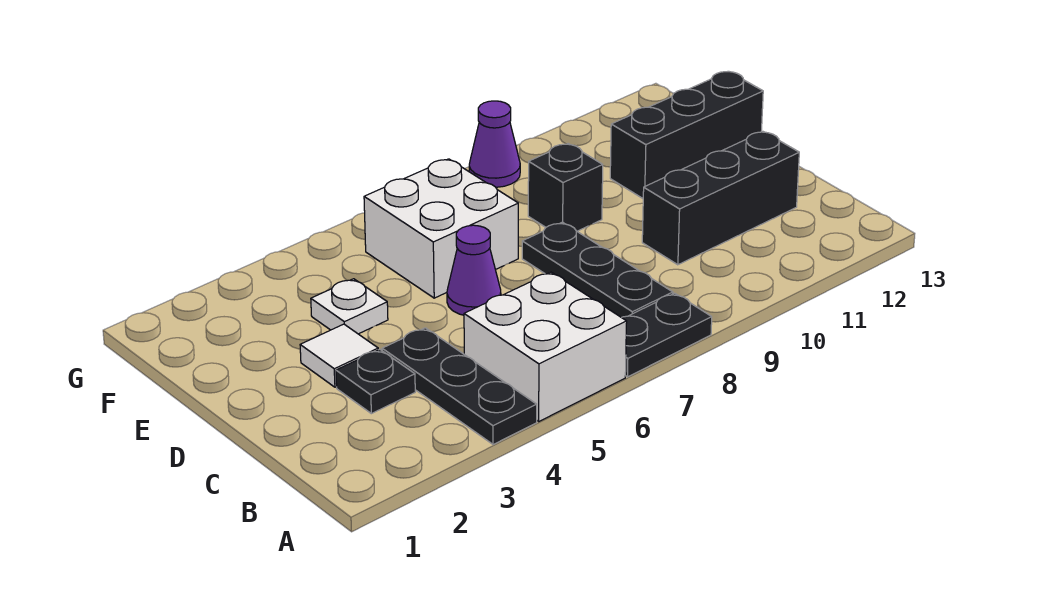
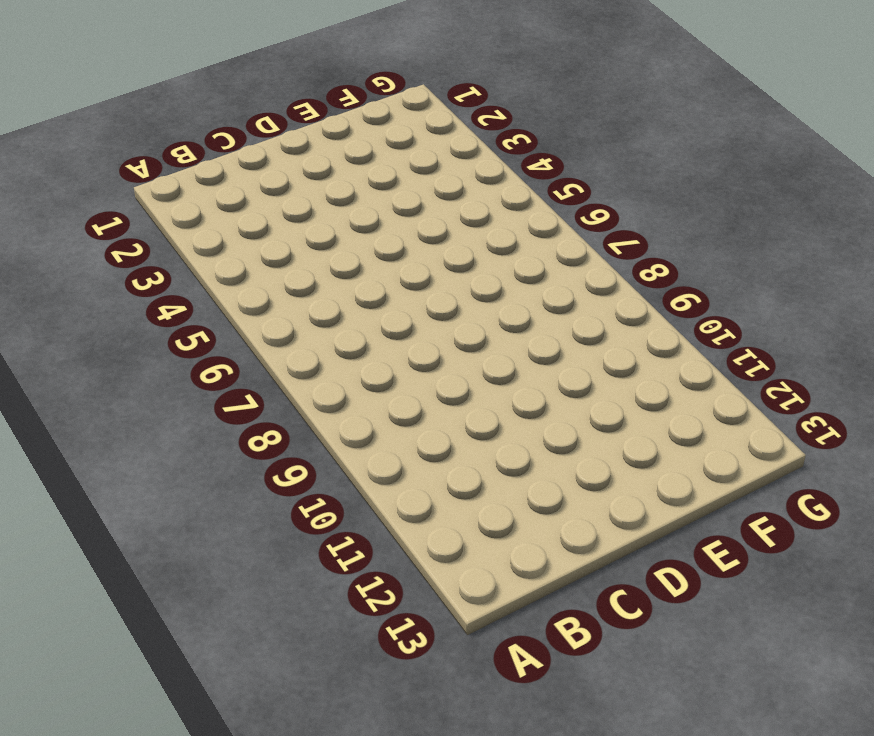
none -> black plate A4:C4 level 1
none -> white brick A5:B6 level 1
none -> black plate A7:A8 level 1

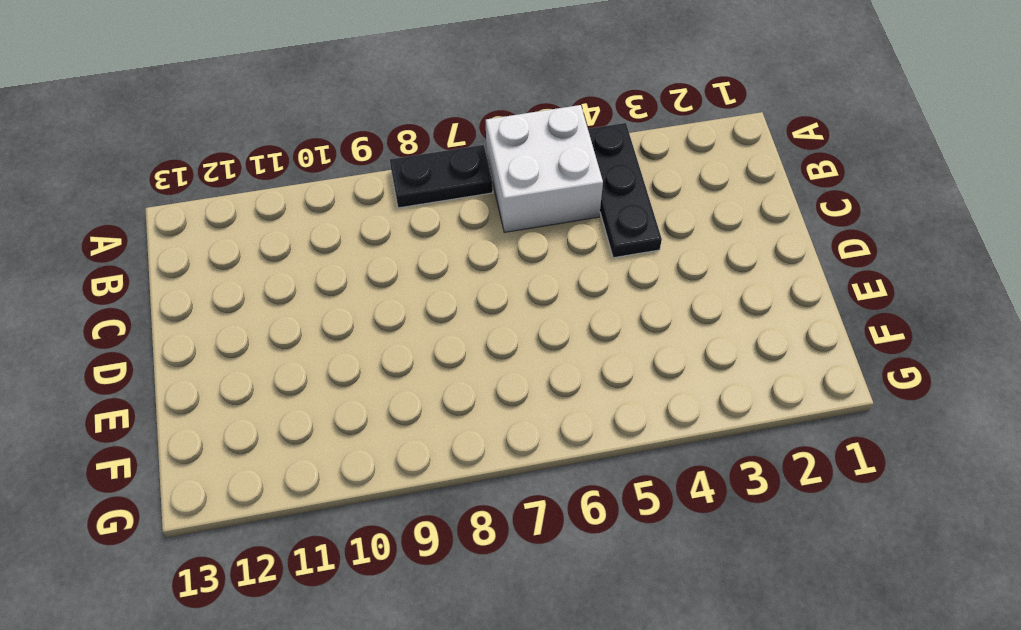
none -> black plate B8:D8 level 1
none -> black plate C3 level 1
none -> black brick C10:C12 level 1

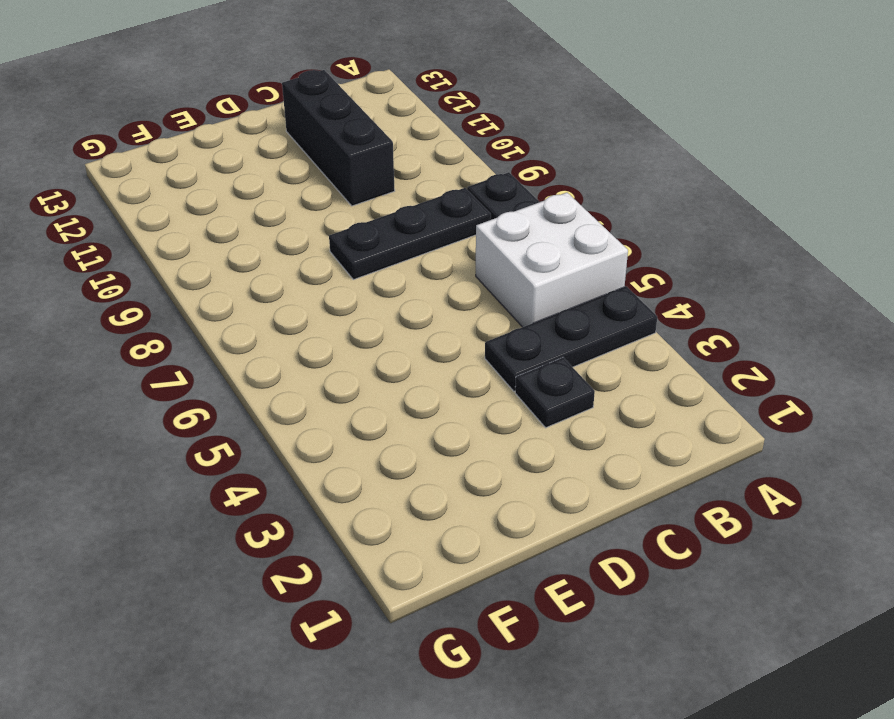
none -> white tile D3 level 1
none -> purple cone D6 level 1
none -> white plate E4 level 1

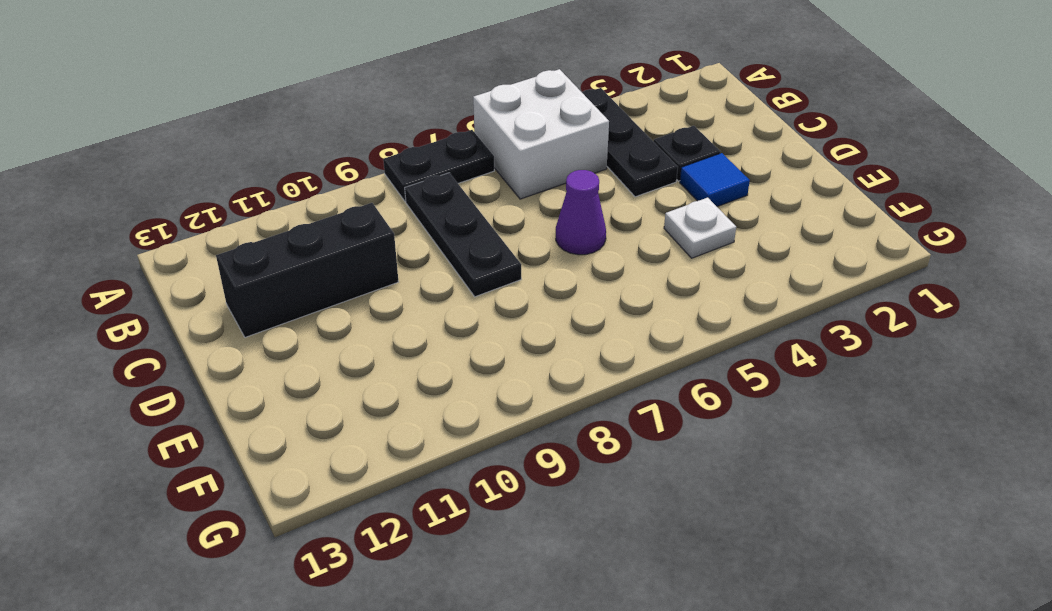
blue tile D3 level 1 -> white tile D3 level 1
none -> white brick E6:F7 level 1
none -> black brick E9 level 1
none -> black brick E11:E13 level 1

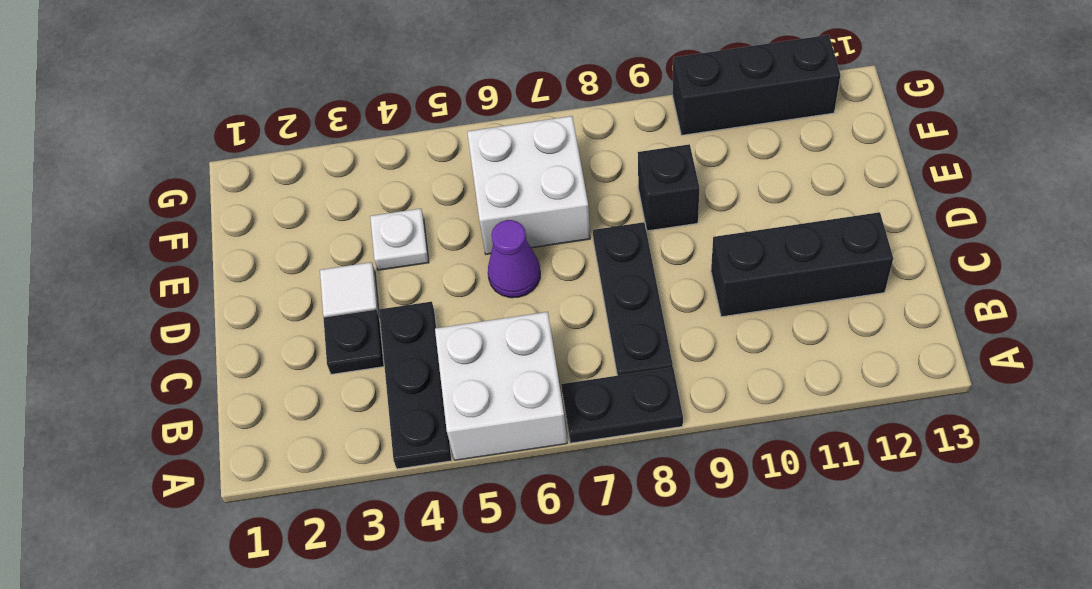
black brick G10:G12 level 1 -> black brick E11:E13 level 1
none -> purple cone G9 level 1

